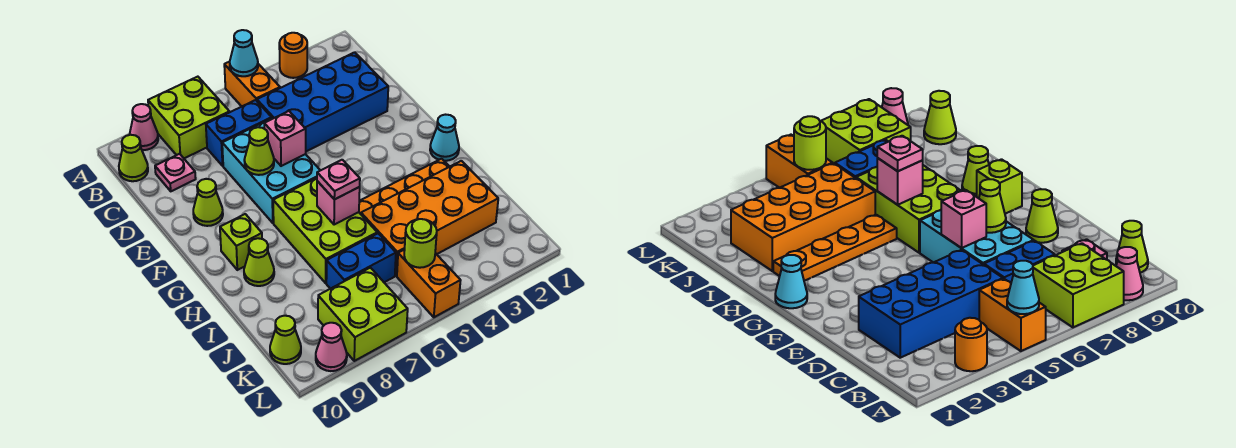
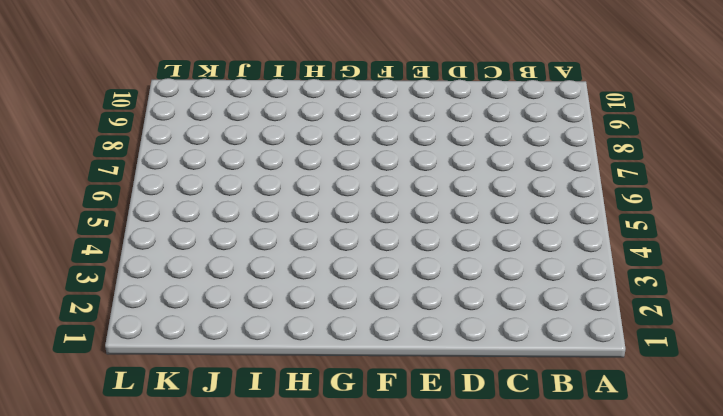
none -> orange round brick A3 level 1
none -> orange brick A5:B5 level 1
none -> lime brick A7:B8 level 1

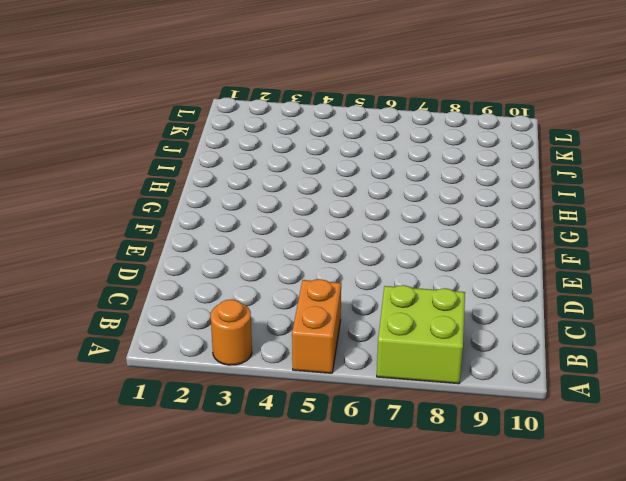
none -> pink cone A9 level 1
none -> lime cone B10 level 1
none -> blue brick C2:D5 level 1

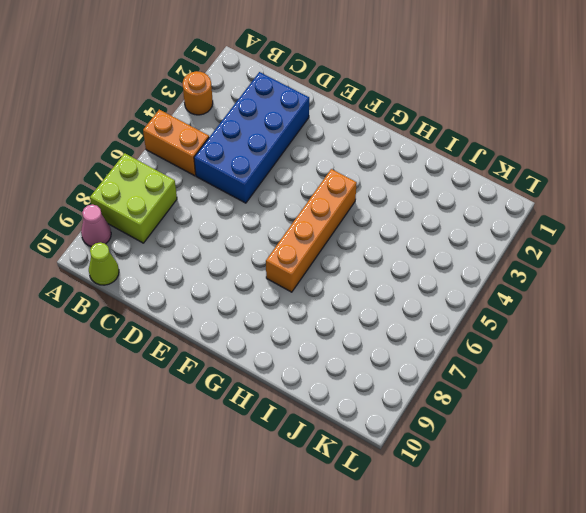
orange brick G4:G7 level 1 -> lime brick G6:I7 level 1
none -> blue brick C6:C7 level 1
none -> pink plate C9 level 1
none -> cyan brick D6:F7 level 1

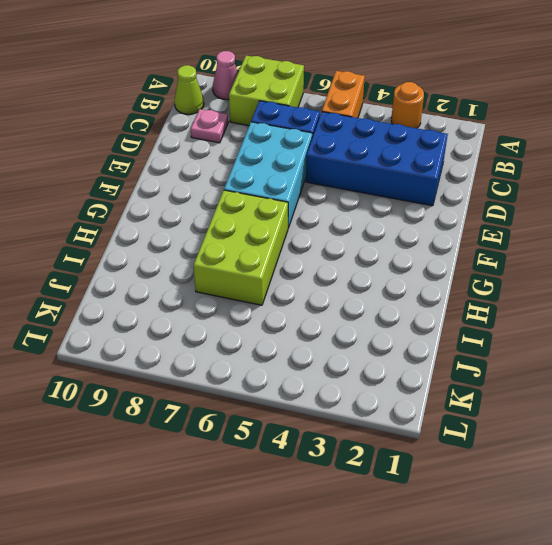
none -> lime cone E9 level 1
none -> cyan cone G1 level 1
none -> lime brick G9 level 1

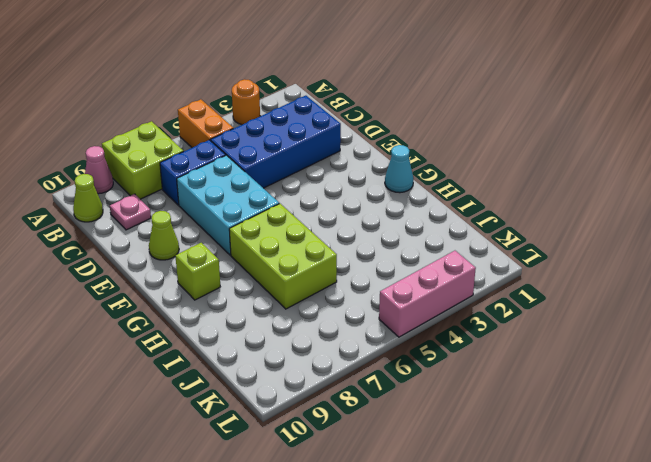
pink brick L3:L5 level 1 -> orange brick K5:L5 level 1
none -> orange plate H2:H5 level 1
none -> lime cone H9 level 1
none -> orange brick I2:J5 level 1

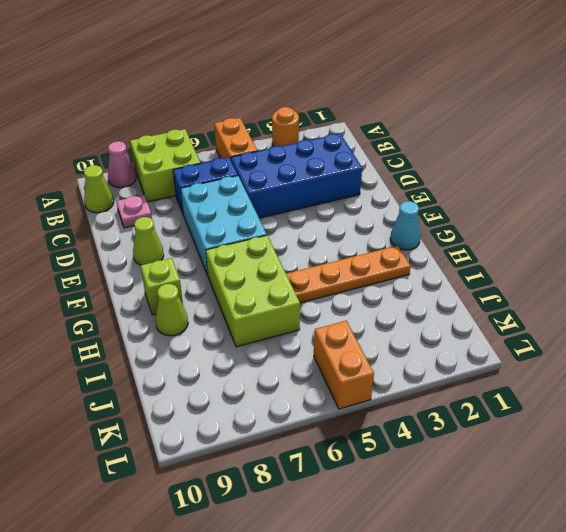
none -> orange brick I2:J5 level 1
none -> blue brick J6:J7 level 1
none -> lime brick K7:L8 level 1

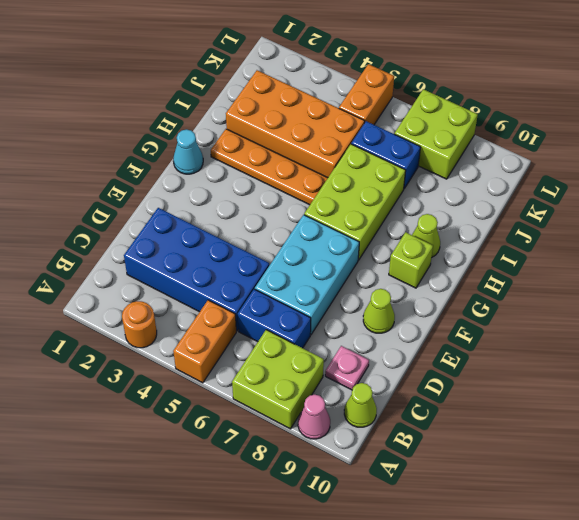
none -> lime cone K10 level 1
none -> pink cone L9 level 1
none -> cyan cone A5 level 2

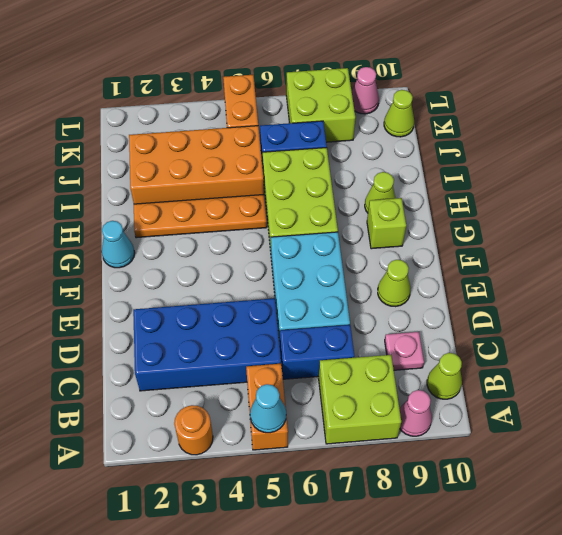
none -> pink brick E6 level 2
none -> lime cone E7 level 2
none -> pink brick H6 level 2

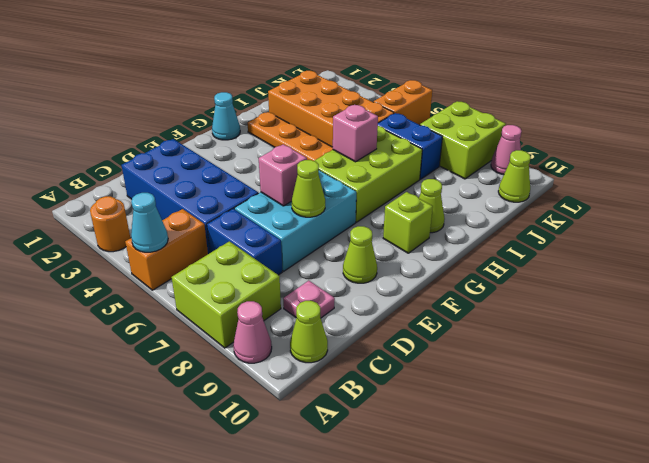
none -> lime round brick K5 level 2
none -> pink plate H6 level 3

